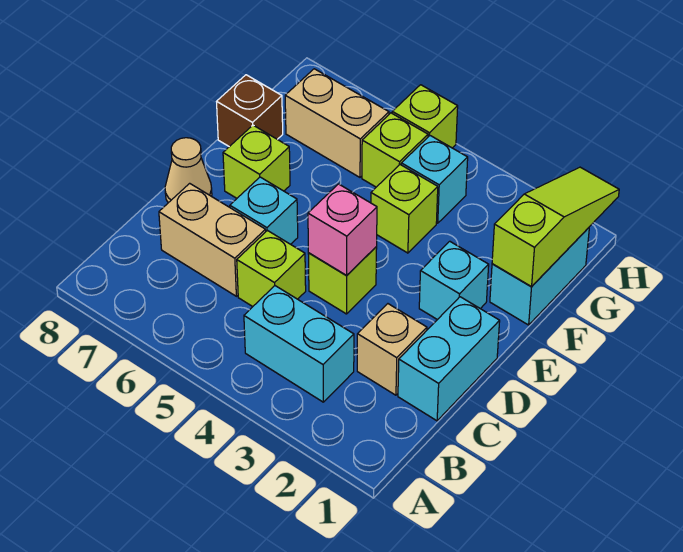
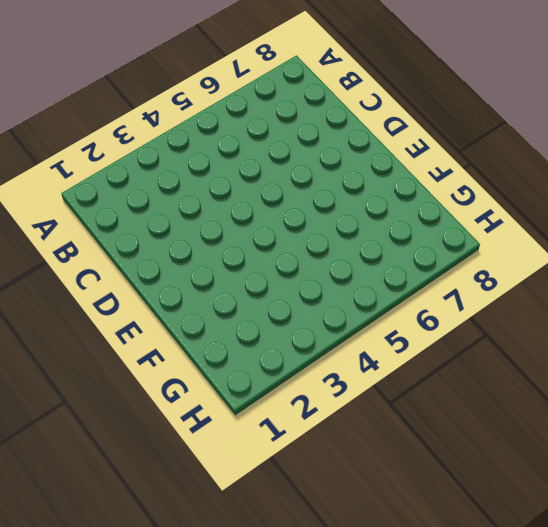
none -> cyan brick B3:B4 level 1
none -> cyan brick C1:D1 level 1
none -> tan brick C2 level 1

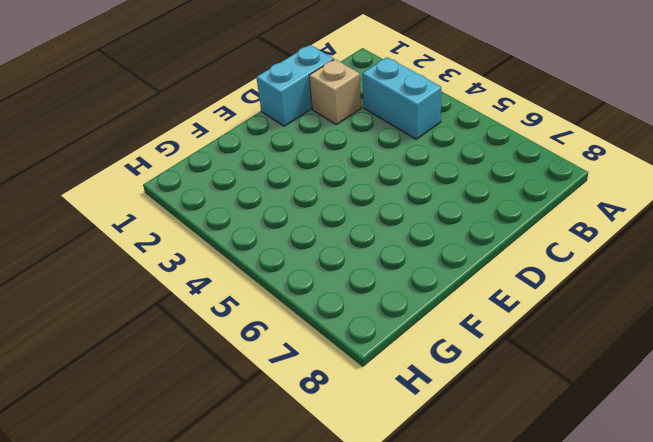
none -> lime brick C5 level 1
none -> tan brick C6:C7 level 1
none -> lime brick D4 level 1

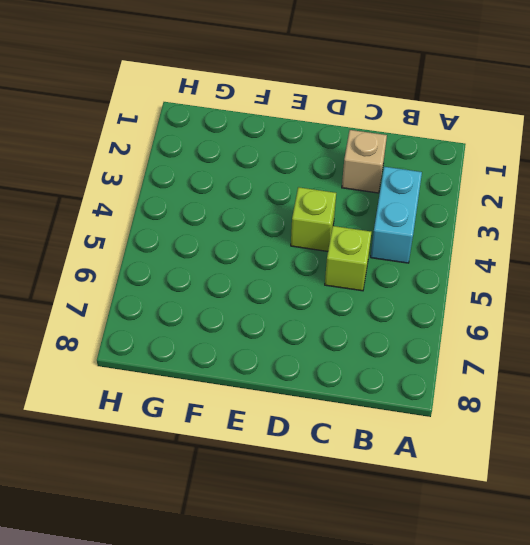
none -> cyan brick C1:D1 level 1
none -> tan brick C6:C7 level 1
none -> cyan brick D6 level 1

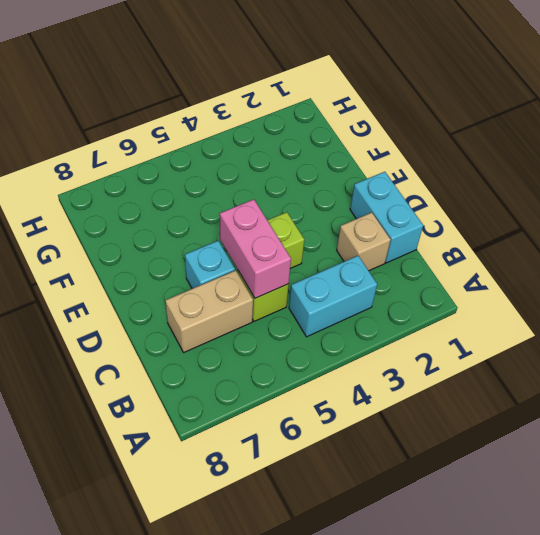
pink brick C5:D5 level 2 -> none
none -> tan cone D8 level 1
none -> cyan brick E2 level 1
none -> lime brick E7 level 1

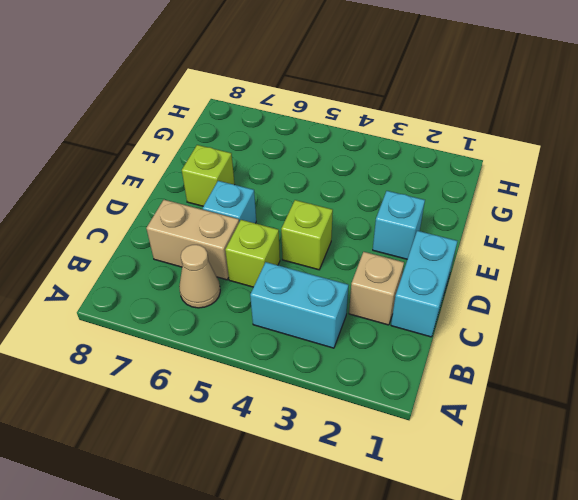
tan cone B6 level 1 -> tan cone D8 level 1
none -> cyan brick F1:G1 level 1
none -> lime brick F4 level 1
none -> brown brick F8 level 1

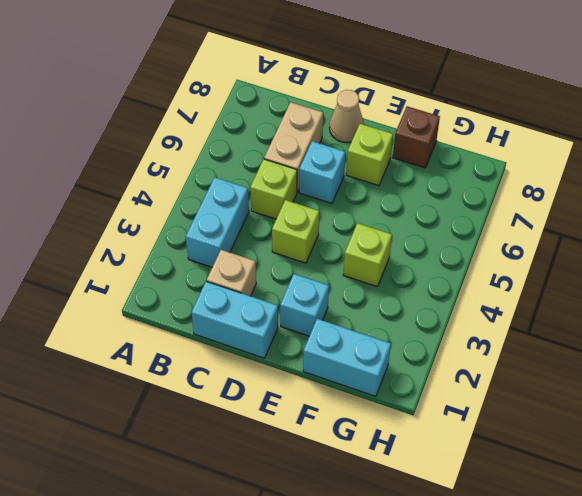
none -> cyan brick G4 level 1
none -> lime brick G5 level 1
none -> tan brick G6:G7 level 1

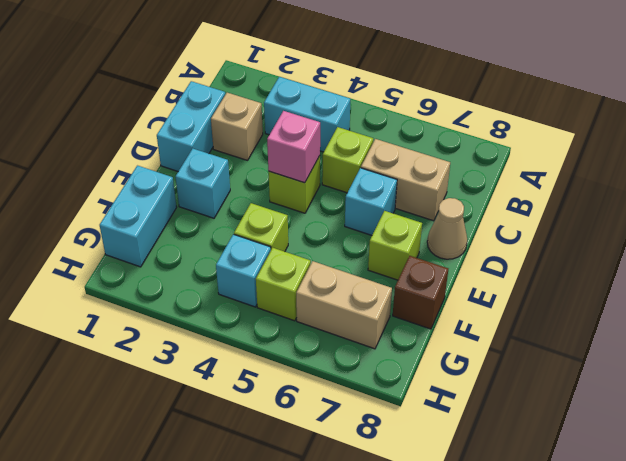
none -> lime brick H5 level 1
none -> lime slope F1:H1 level 2 top F

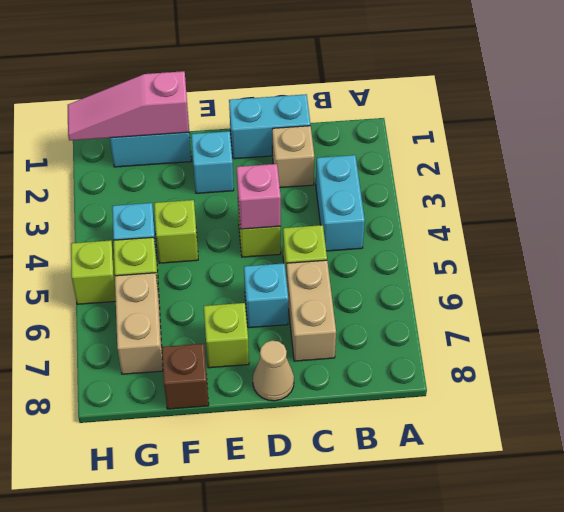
pink slope F1:H1 level 2 top F -> lime slope F1:H1 level 2 top F

